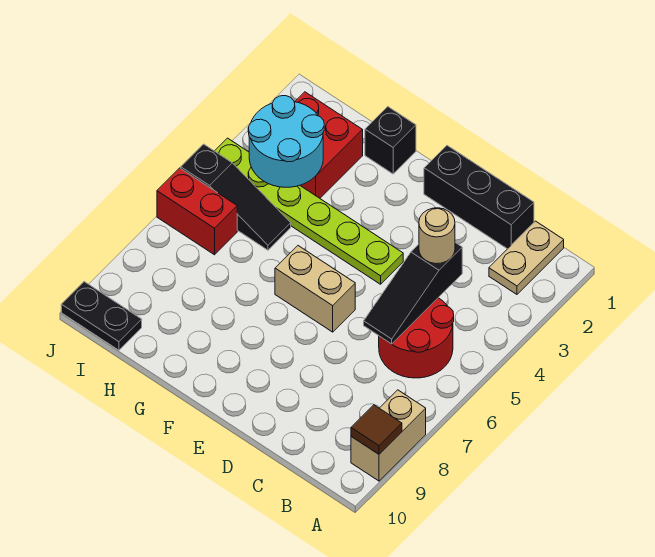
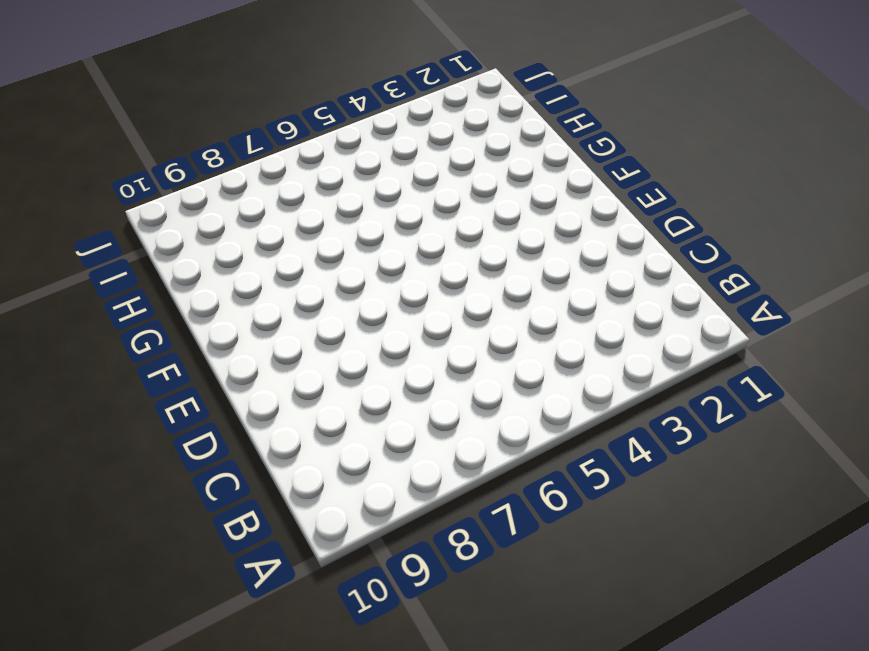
none -> tan brick A8:A9 level 1
none -> tan plate B1:B2 level 1
none -> red round brick B5:C6 level 1

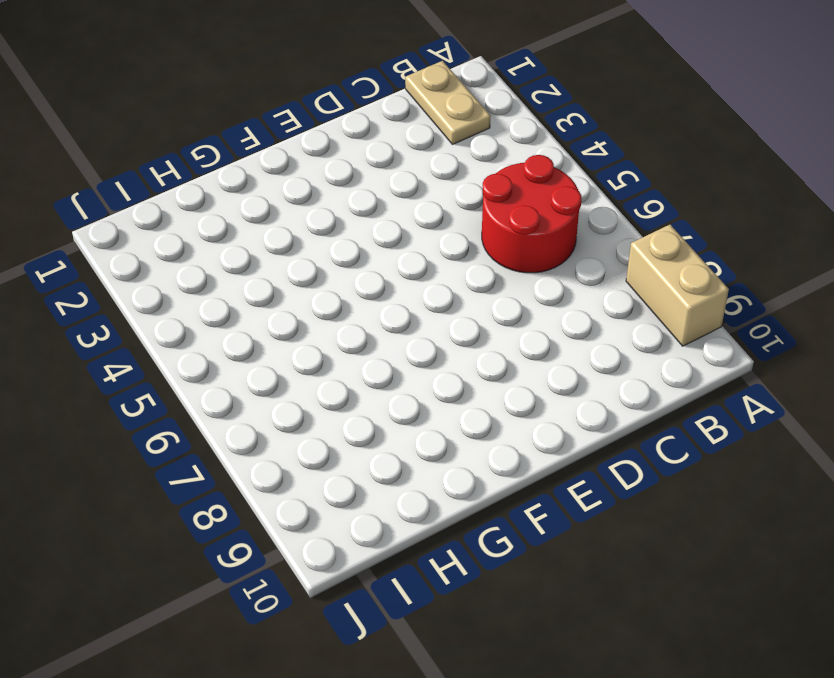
none -> black brick C1:E1 level 1
none -> lime plate E4:J4 level 1
none -> tan brick E6:F6 level 1

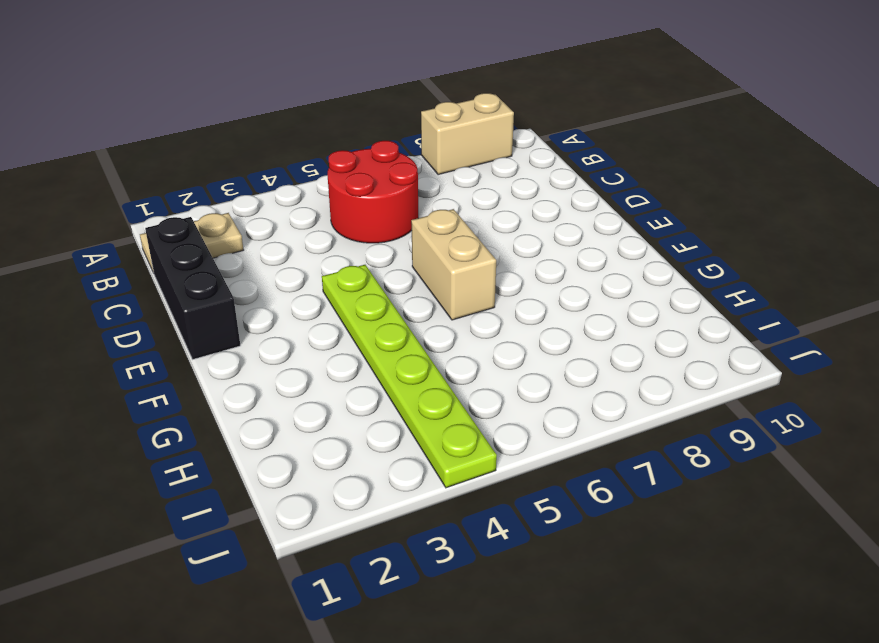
none -> black brick G1 level 1
none -> red brick H2:I3 level 1
none -> black slope H5:J5 level 1 top J

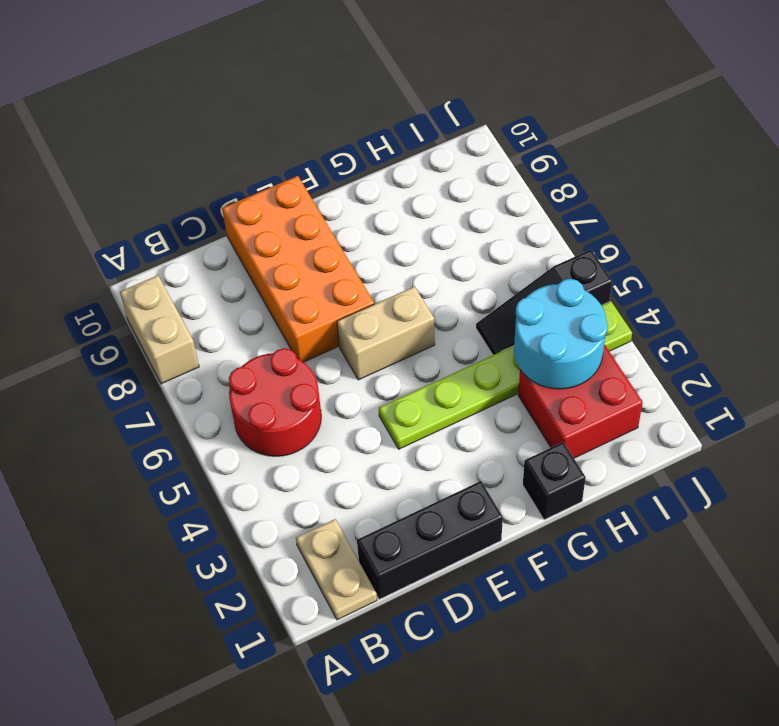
orange brick D7:E10 level 1 -> none
none -> red brick I6:J6 level 1
none -> black plate I10:J10 level 1
none -> brown tile A9 level 2

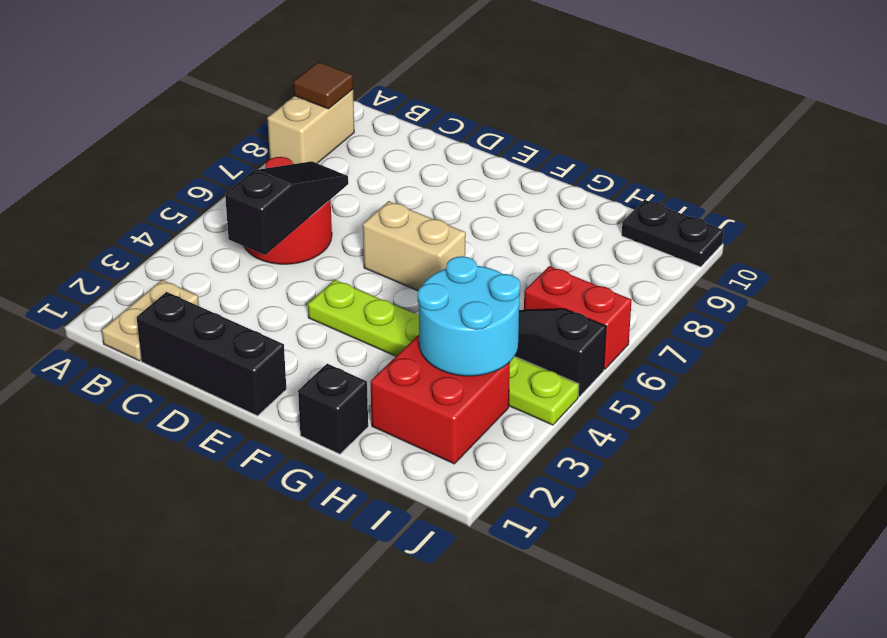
none -> tan round brick C4 level 3

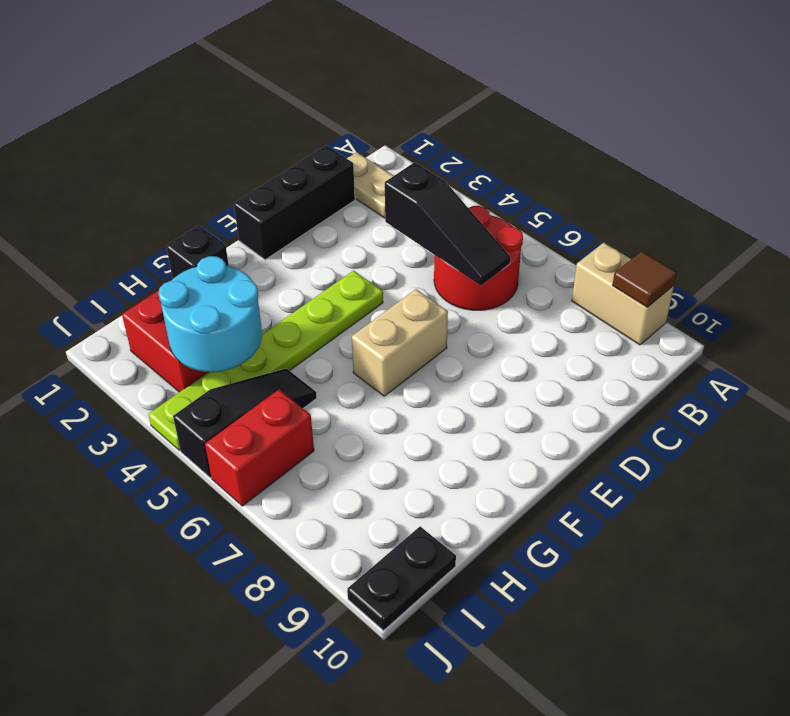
none -> tan round brick C4 level 3

